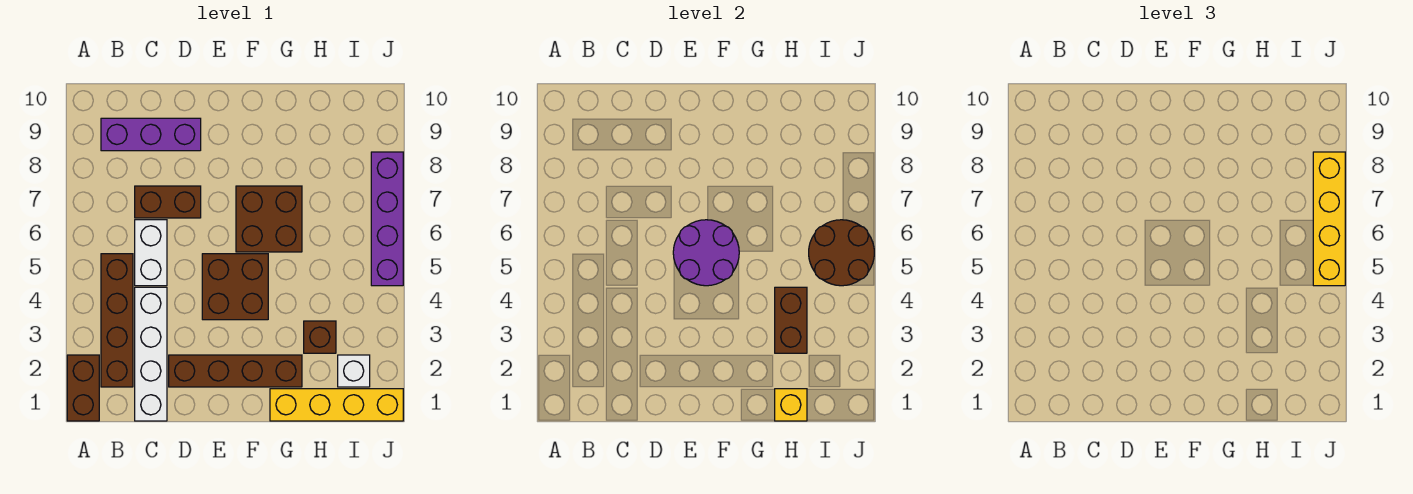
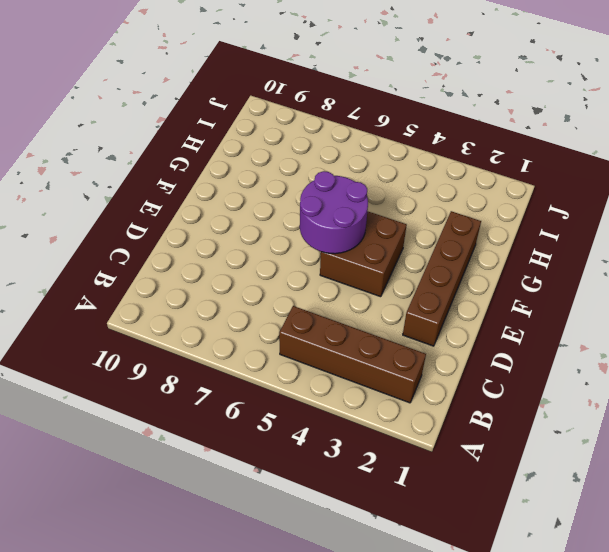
none -> brown brick A1:A2 level 1
none -> purple brick B9:D9 level 1
none -> white brick C1:C4 level 1

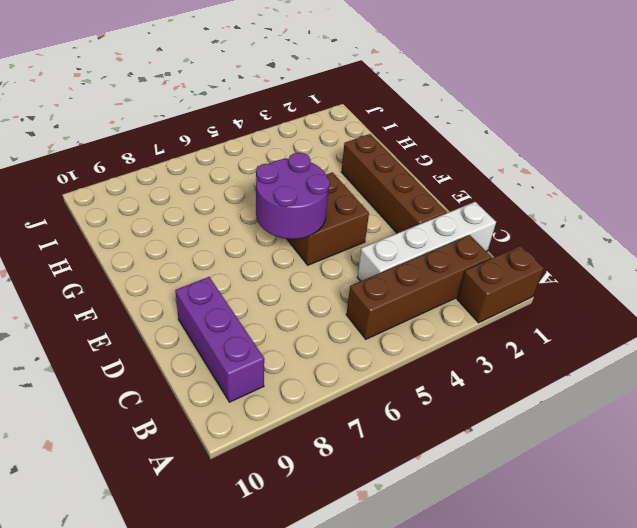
none -> white brick C5:C6 level 1
none -> brown brick C7:D7 level 1
none -> brown brick F6:G7 level 1

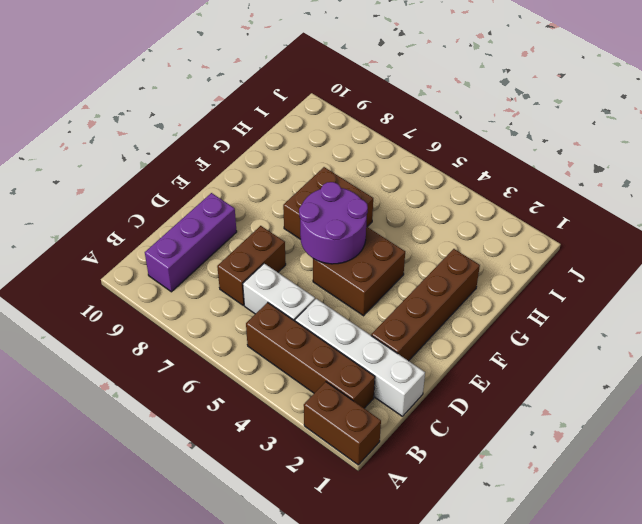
none -> yellow brick G1:J1 level 1
none -> brown brick H3 level 1
none -> white brick I2 level 1

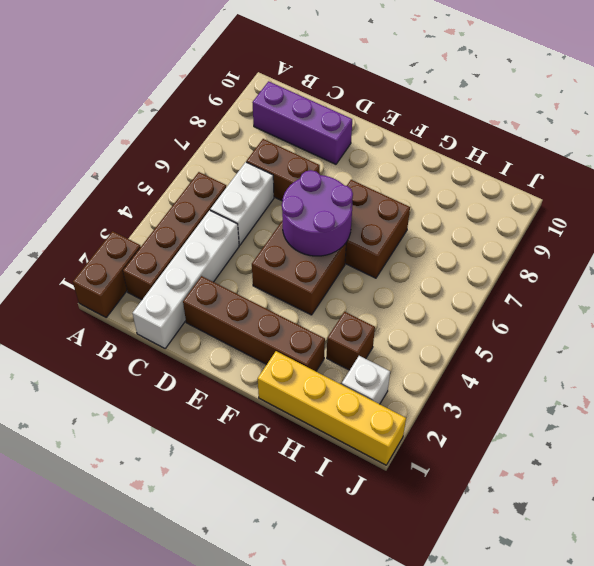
none -> purple brick J5:J8 level 1
none -> yellow brick H1 level 2
none -> brown brick H3:H4 level 2

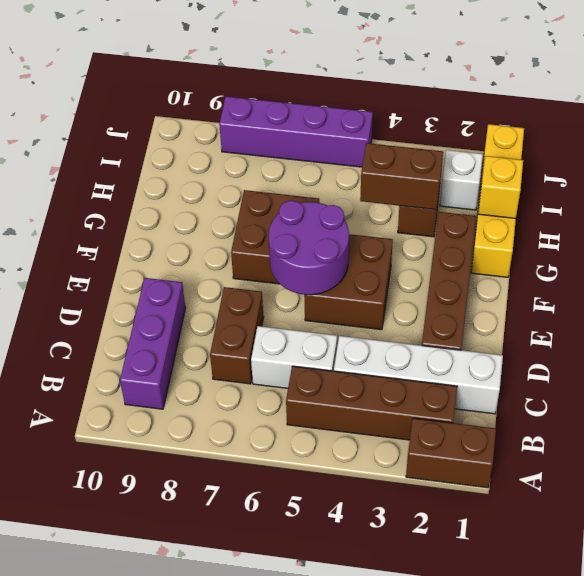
none -> brown round brick I5:J6 level 2
none -> yellow brick J5:J8 level 3

